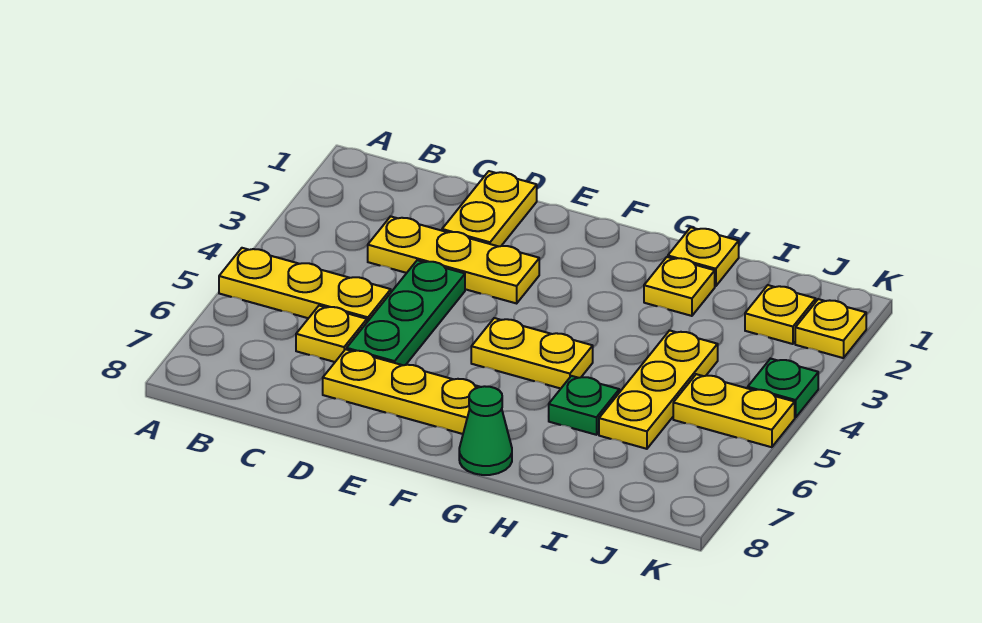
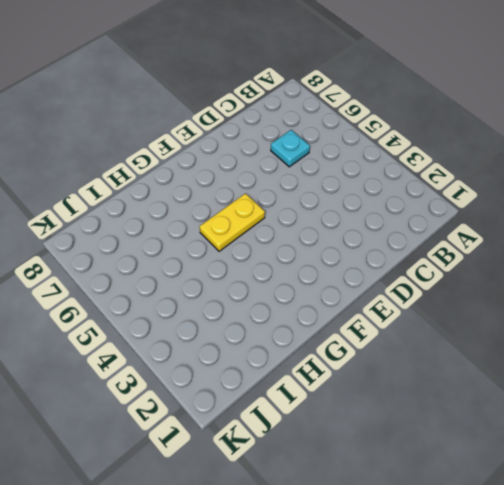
cyan plate C6 level 1 -> yellow plate C6 level 1
none -> yellow plate A5:C5 level 1
none -> yellow plate C3:E3 level 1
none -> yellow plate D1:D2 level 1

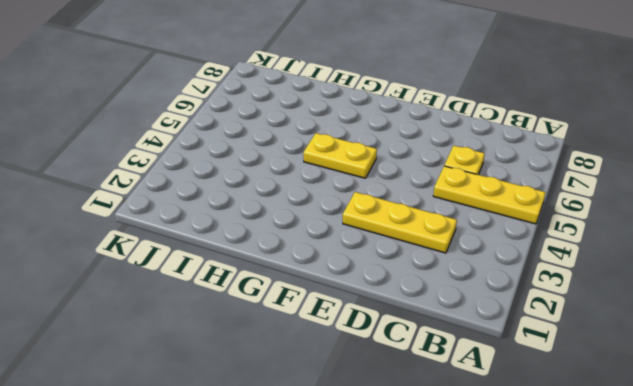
none -> yellow plate D1:D2 level 1
none -> green plate D4:D6 level 1
none -> yellow plate D7:F7 level 1

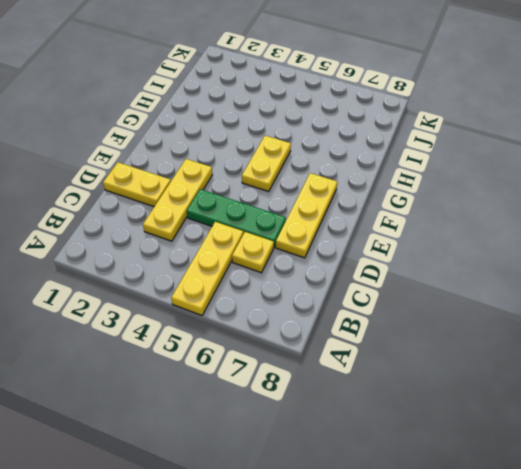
none -> green cone G8 level 1
none -> yellow plate H1 level 1
none -> yellow plate H2 level 1

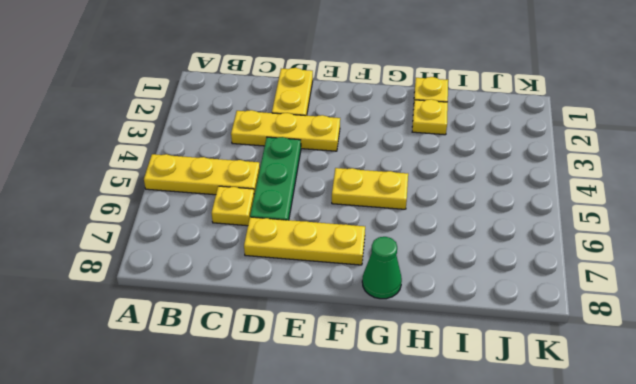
none -> green plate H6 level 1
none -> yellow plate I4:I6 level 1
none -> yellow plate J2 level 1

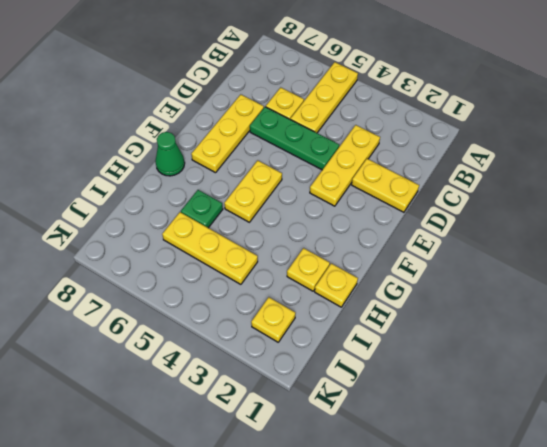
none -> yellow plate J5:K5 level 1
none -> yellow plate K2 level 1
none -> green plate K4 level 1

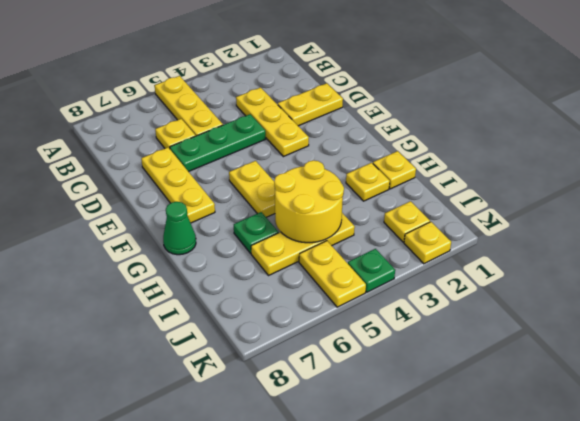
yellow round brick H4:I5 level 2 -> none

